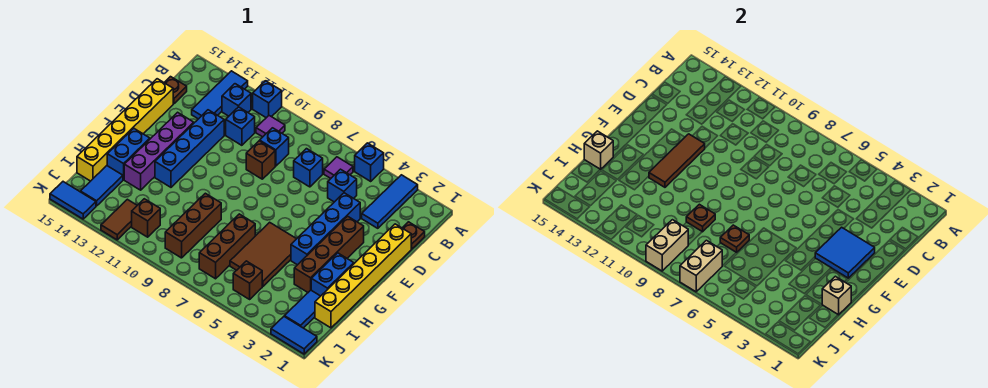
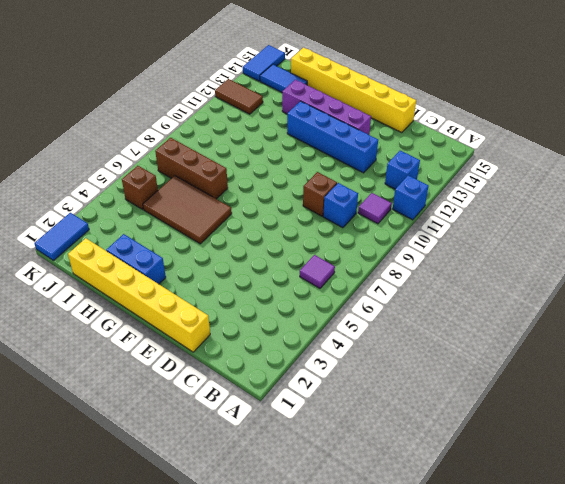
none -> blue tile A3:C3 level 1
none -> blue brick A5 level 1
none -> blue tile A13:C13 level 1
none -> brown plate C1 level 1

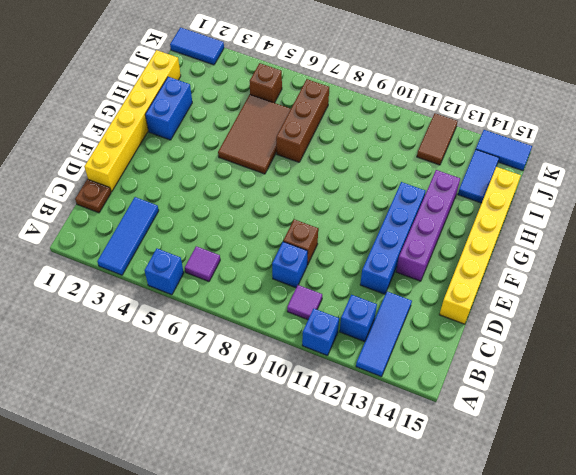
none -> blue brick C5 level 1
none -> blue brick C7 level 1
none -> blue brick C11 level 1
none -> brown plate C15 level 1

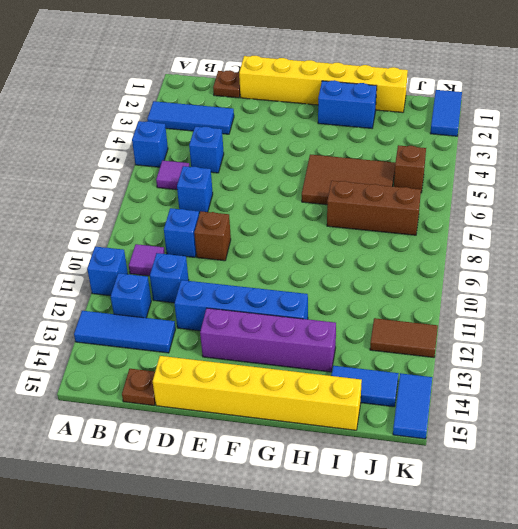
none -> blue brick D4:G4 level 1
none -> brown brick E3:H3 level 1
none -> blue brick G14:H14 level 1
none -> brown brick H9:J9 level 1

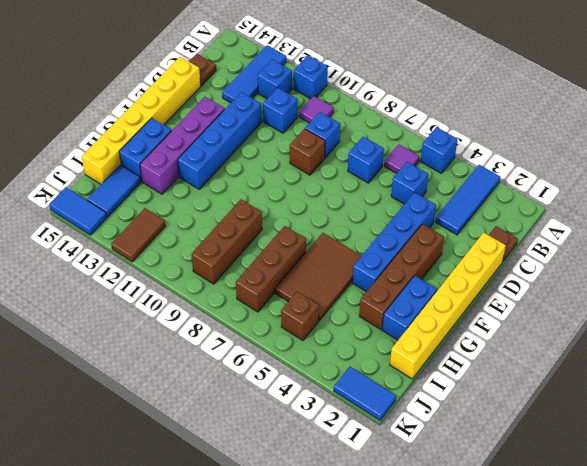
none -> blue tile I2:J2 level 1
none -> brown brick J11 level 1
none -> blue tile E2:F3 level 2
none -> brown tile E12:G12 level 2

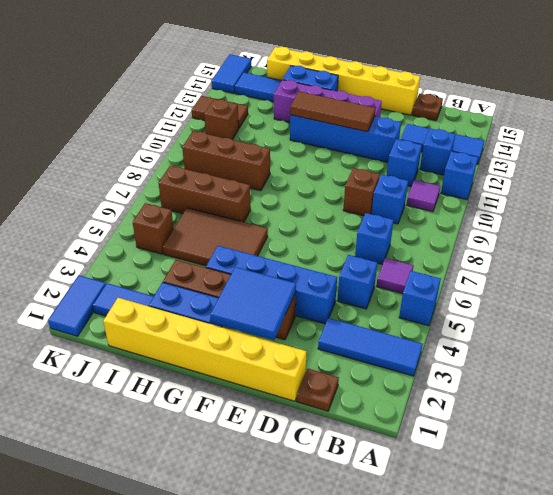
none -> tan brick H1 level 2
none -> brown plate H7 level 2
none -> brown plate H9 level 2
none -> tan brick H15 level 2

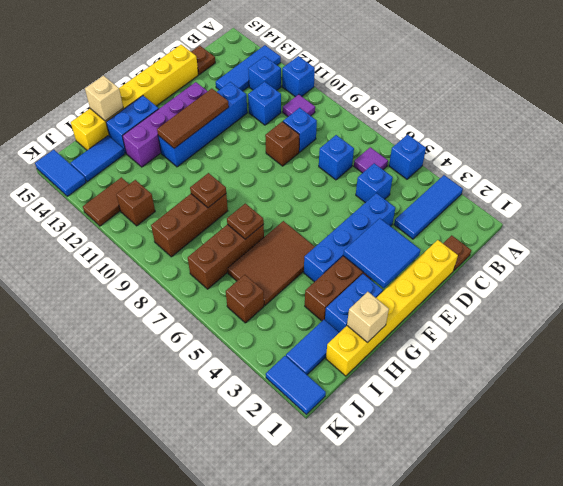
none -> tan brick J7:K7 level 2
none -> tan brick J9:K9 level 2

